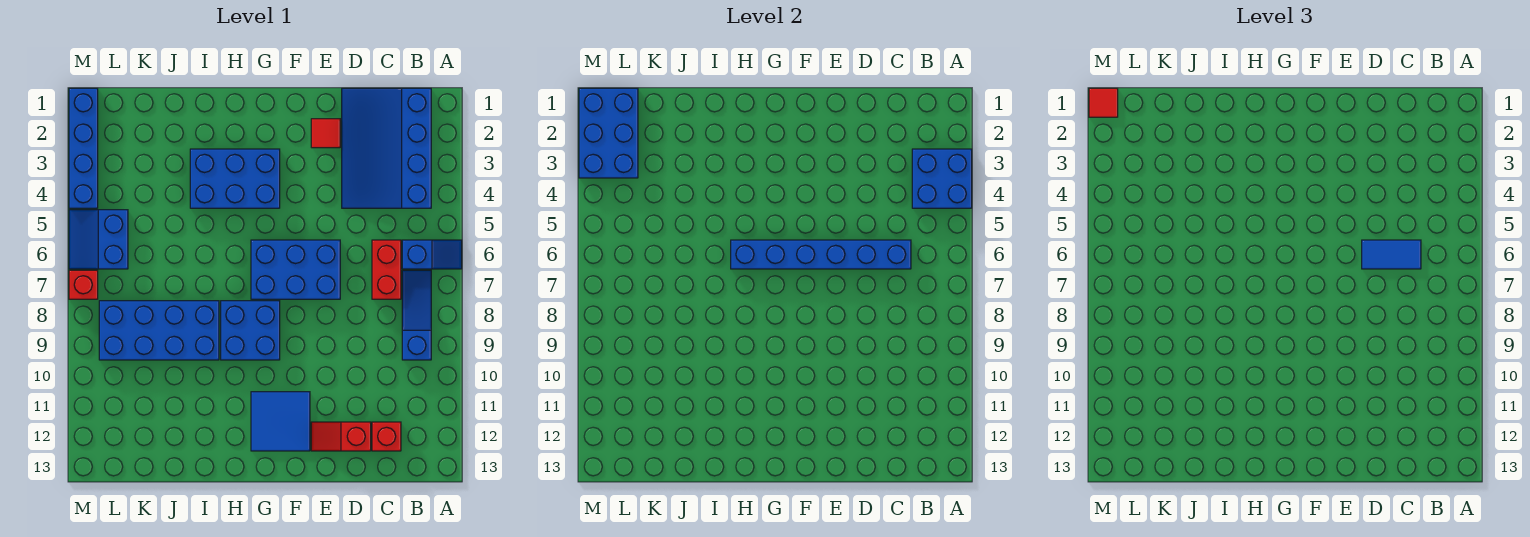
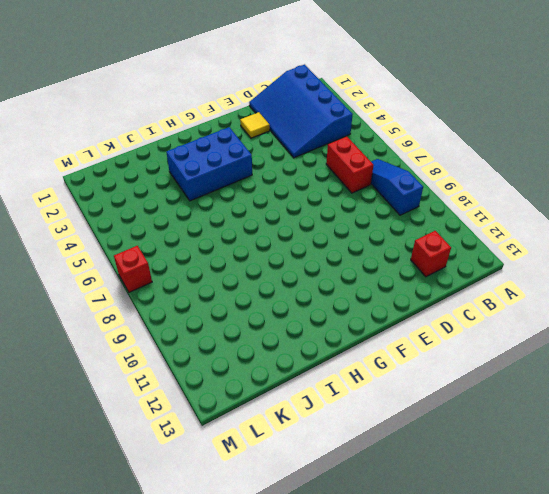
yellow tile E2 level 1 -> red tile E2 level 1
none -> blue slope A6:B6 level 1 top B
none -> red slope D12:E12 level 1 top D
none -> blue brick E6:G7 level 1

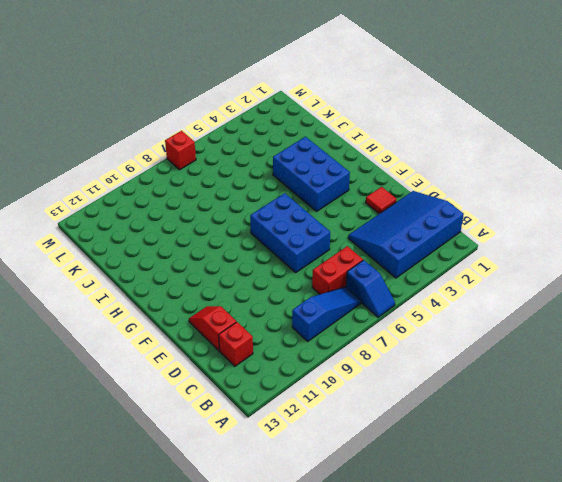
none -> blue tile F11:G12 level 1
none -> blue brick G8:H9 level 1
none -> blue brick I8:L9 level 1

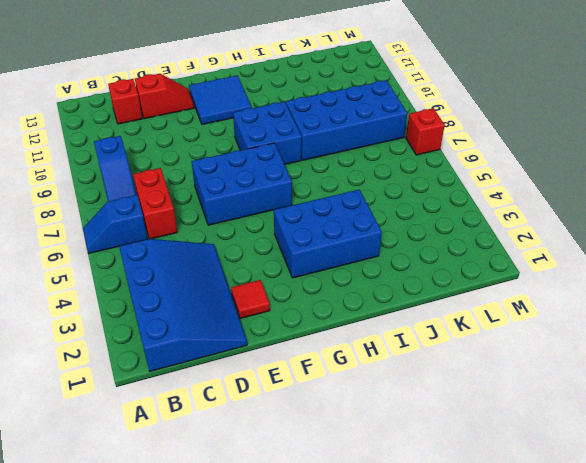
none -> blue slope L5:M6 level 1 top L
none -> blue brick M1:M4 level 1
none -> blue brick A3:B4 level 2

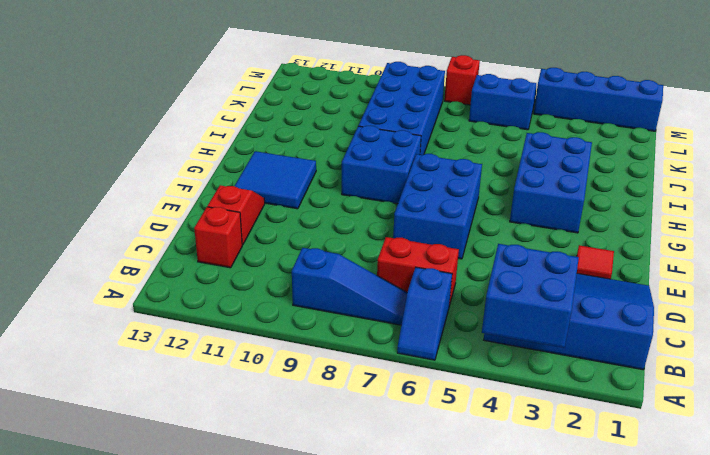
none -> blue brick C6:H6 level 2
none -> blue brick L1:M3 level 2
none -> blue tile C6:D6 level 3

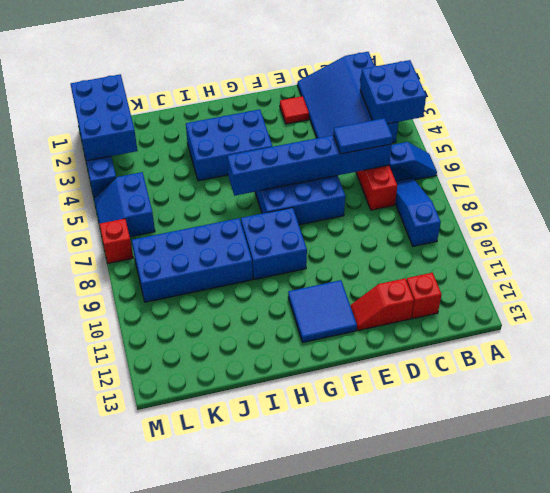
none -> red tile M1 level 3

